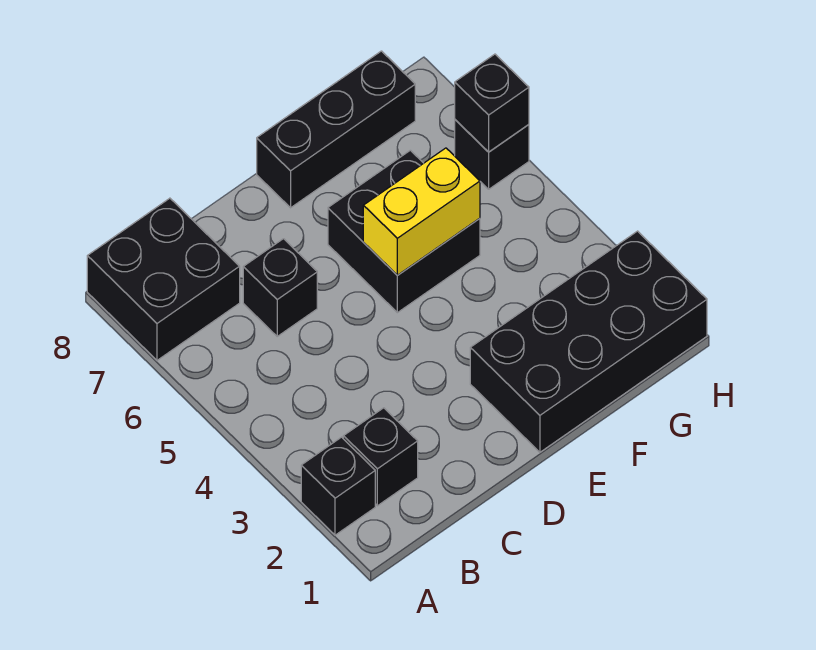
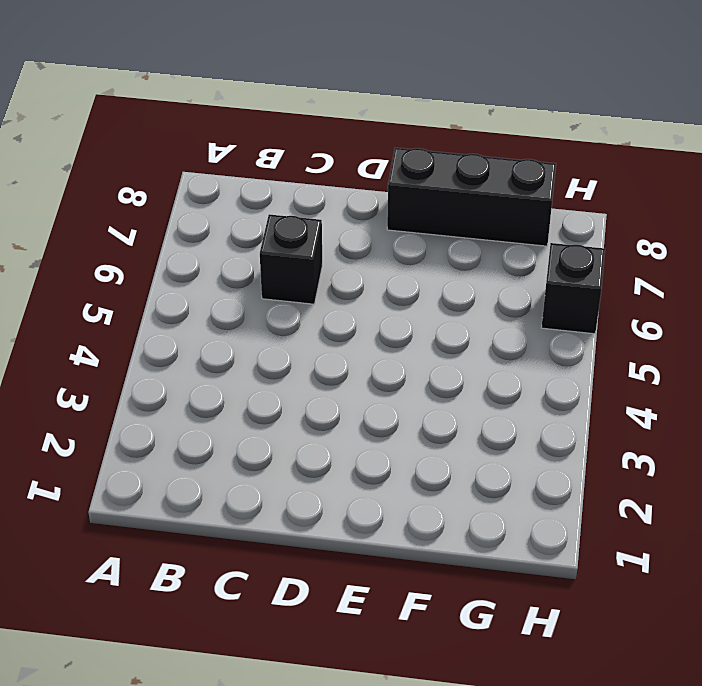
none -> black brick A2 level 1
none -> black brick A7:B8 level 1

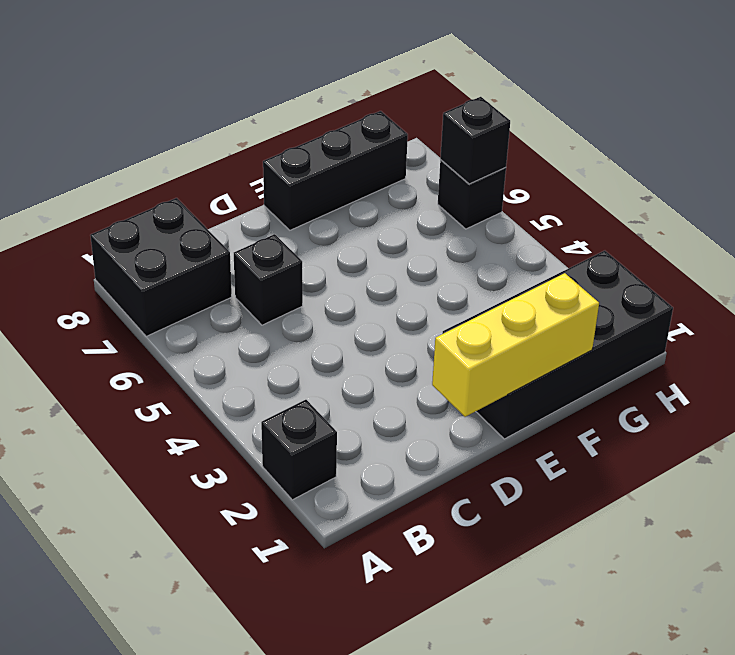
yellow brick D1:F1 level 2 -> none
none -> black brick B2 level 1
none -> black brick E5:F6 level 1

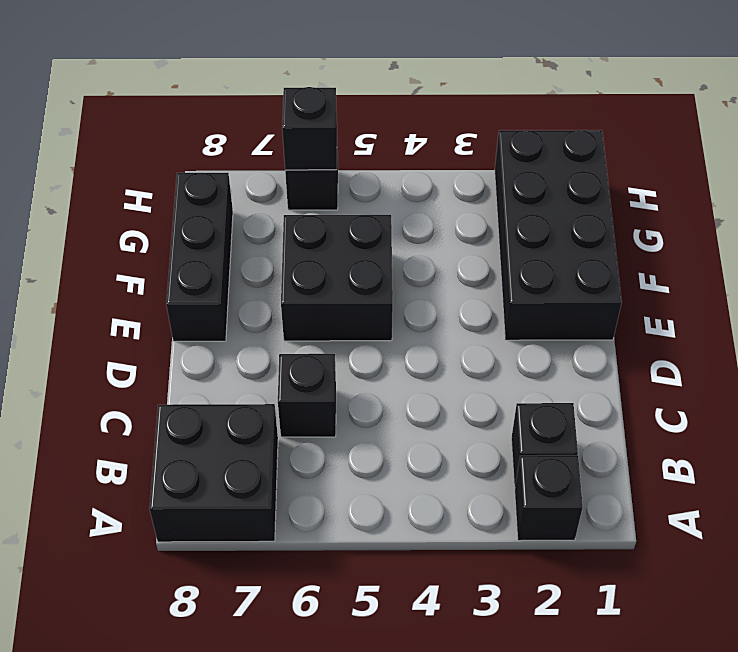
none -> yellow brick E5:F5 level 2

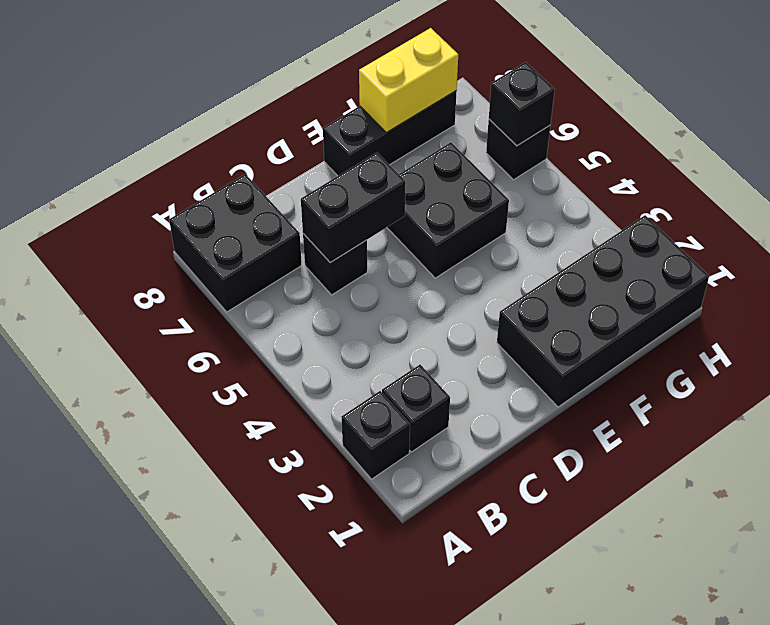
black brick C6:D6 level 2 -> none
yellow brick F8:G8 level 2 -> yellow brick E5:F5 level 2

